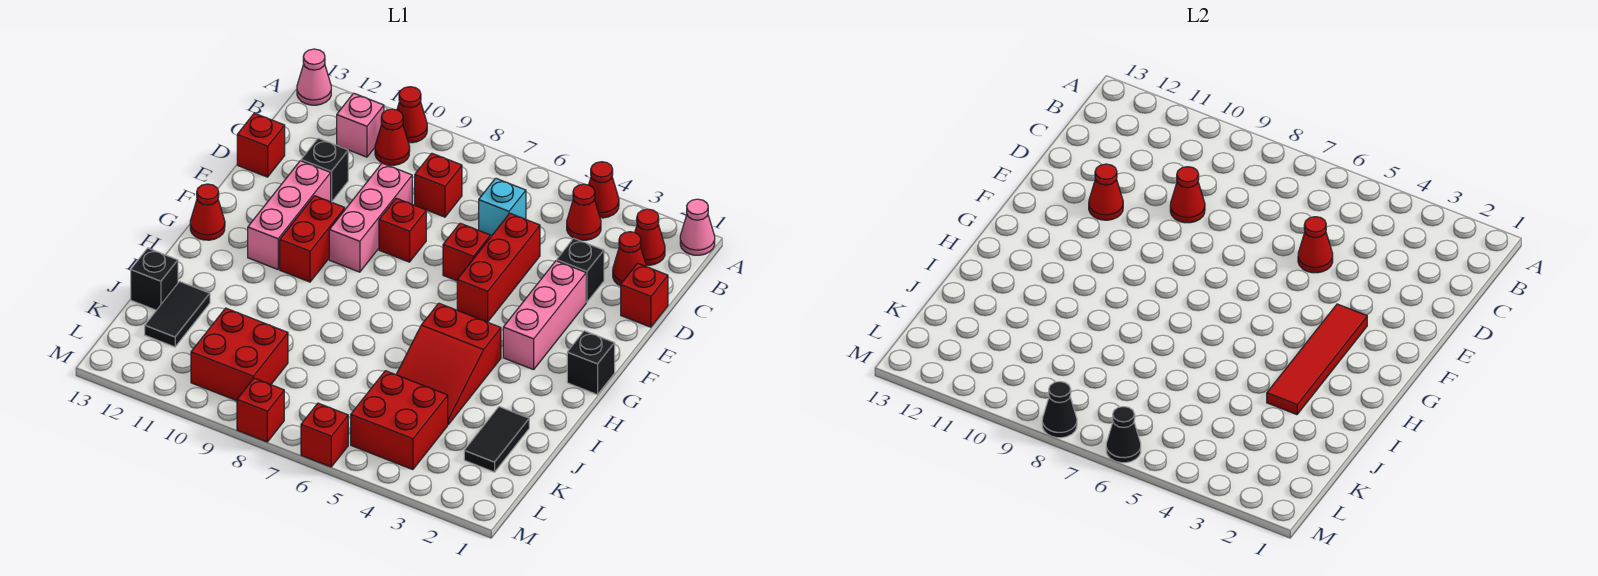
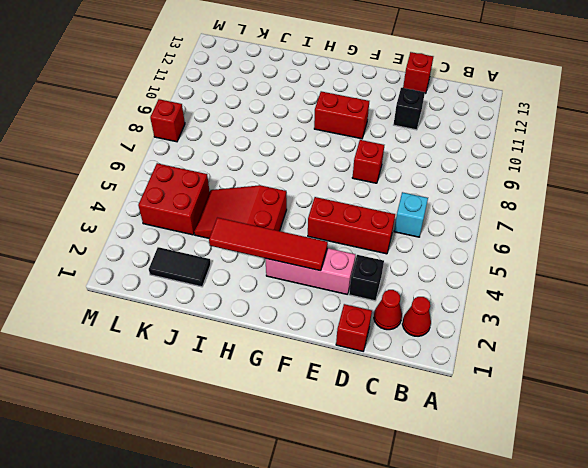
none -> pink cone A1 level 1
none -> red cone A4 level 1
none -> red cone A10 level 1
none -> pink cone A13 level 1

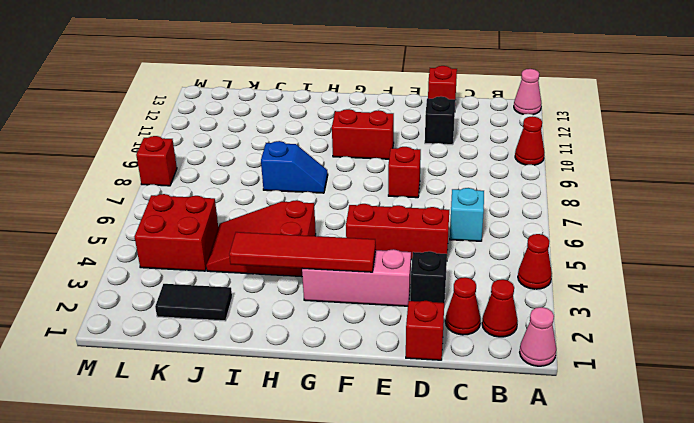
blue slope H8:I8 level 1 top I -> none
none -> red cone B4 level 1
none -> red cone B10 level 1
none -> pink brick B11 level 1
none -> red brick C8 level 1

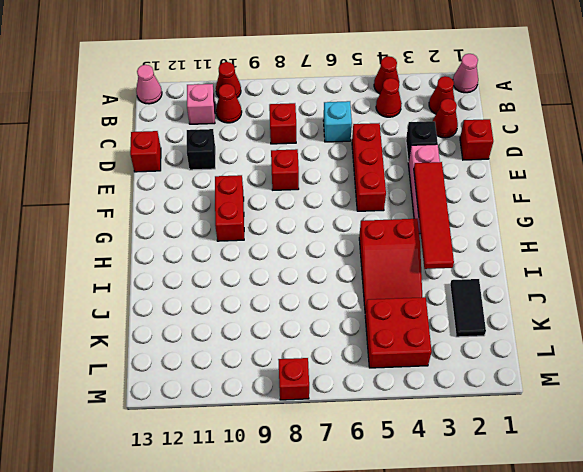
none -> pink brick D9:F9 level 1
none -> red brick E6 level 1
none -> pink brick E11:G11 level 1
none -> black brick G1 level 1

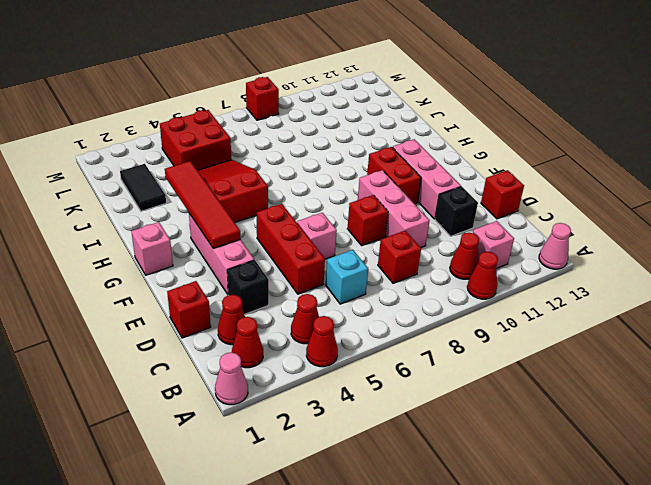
pink brick E6 level 1 -> red brick E6 level 1
pink brick G1 level 1 -> black brick G1 level 1
none -> red cone G13 level 1
none -> black tile J12:K12 level 1
none -> black brick J13 level 1
none -> red brick K9:L10 level 1

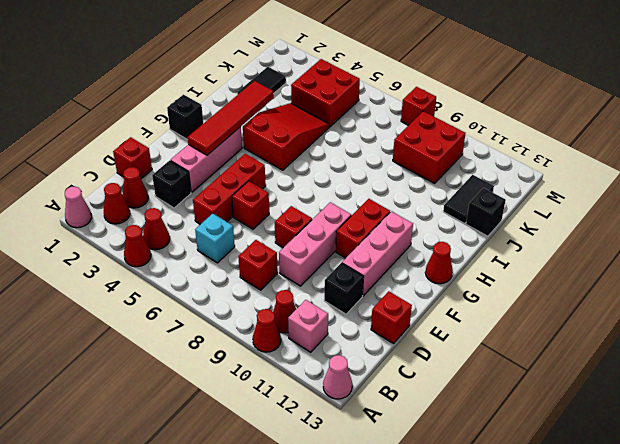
none -> red brick M6 level 1
none -> red cone D5 level 2
none -> red cone D9 level 2
none -> red cone E11 level 2

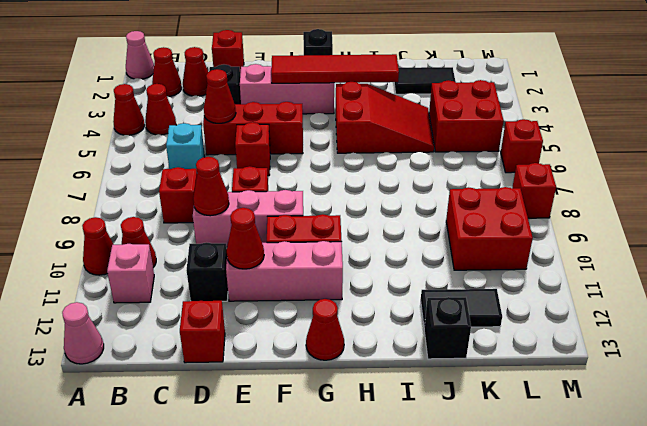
none -> black cone M6 level 2
none -> black cone M8 level 2

